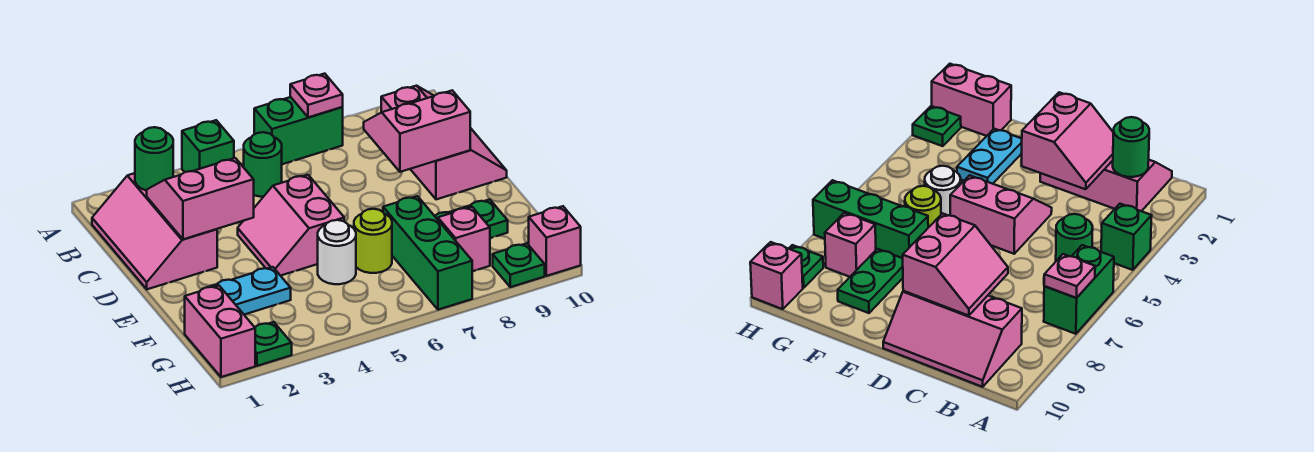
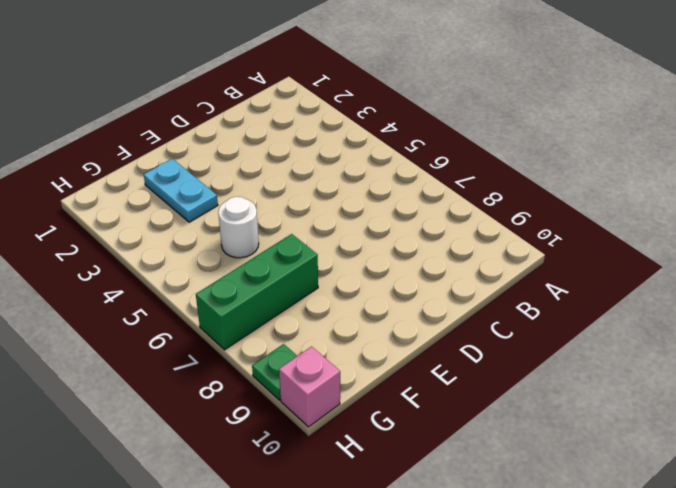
none -> green brick A4 level 1
none -> green brick A6:A7 level 1
none -> pink slope B1:D2 level 1 top 2

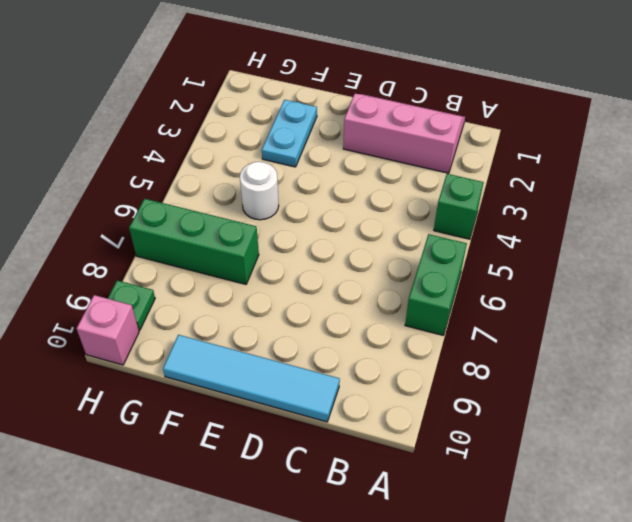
cyan tile C10:F10 level 1 -> pink slope B9:D10 level 1 top 9
none -> green round brick B5 level 1
none -> pink slope D4:E5 level 1 top 5
none -> lime round brick F6 level 1

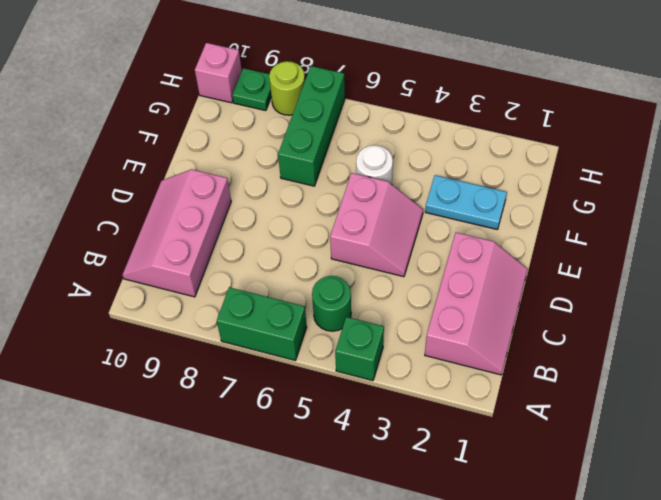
lime round brick H8 level 1 -> lime round brick F6 level 1
none -> green plate F8:F9 level 1
none -> pink brick G1:H1 level 1
none -> pink brick G8 level 1

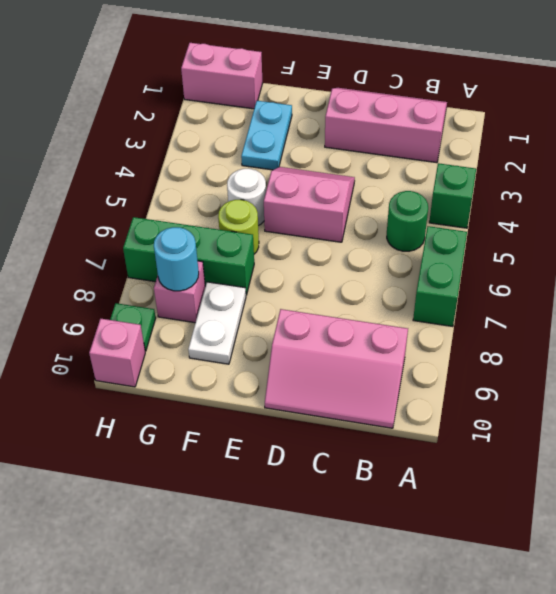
white plate F8:F9 level 1 -> green plate F8:F9 level 1
cyan round brick G8 level 2 -> none
none -> green plate H2 level 1
none -> pink plate A7 level 2
none -> green round brick B2 level 2

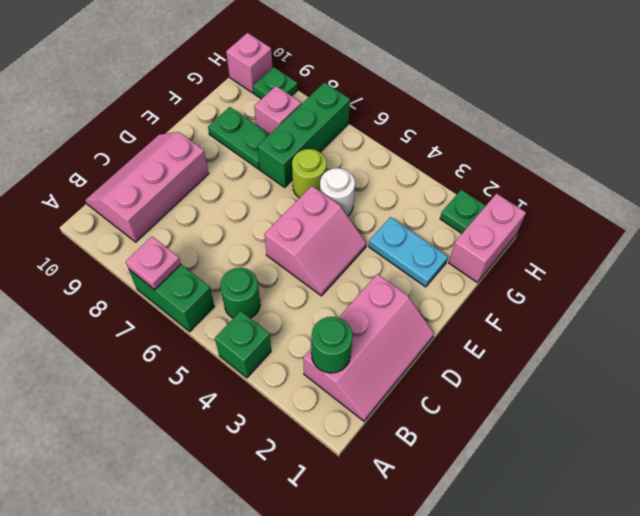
none -> pink slope C2:D3 level 2 top D
none -> pink slope C8:D9 level 2 top D

